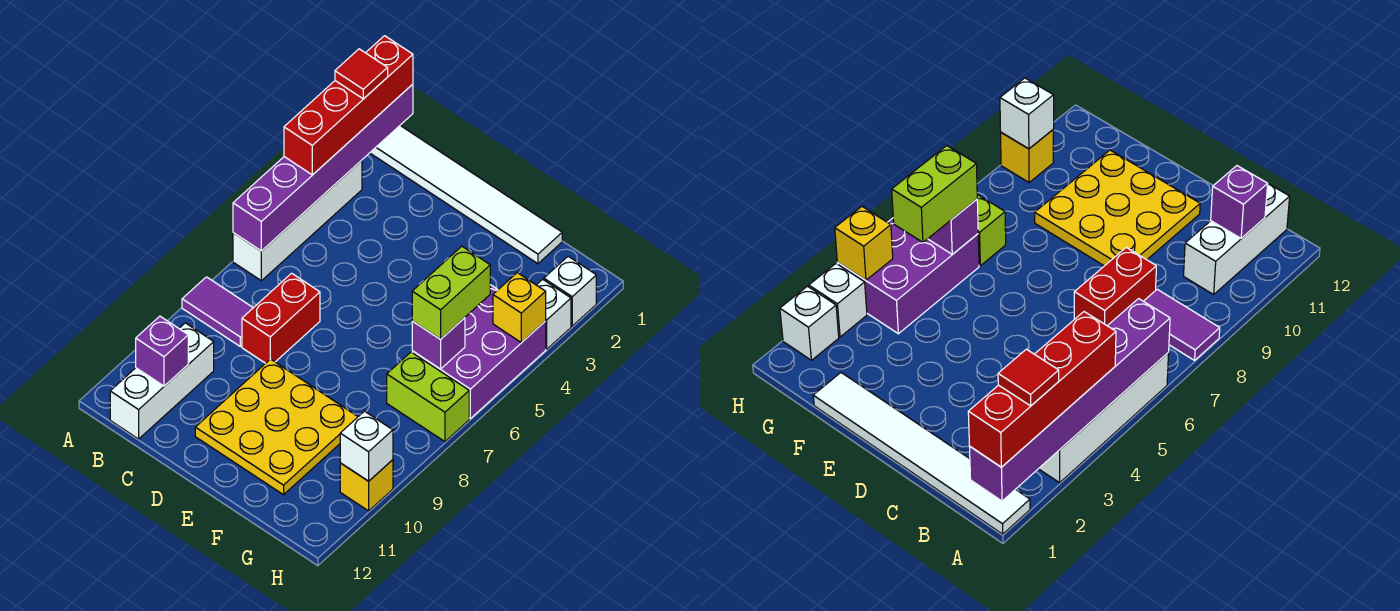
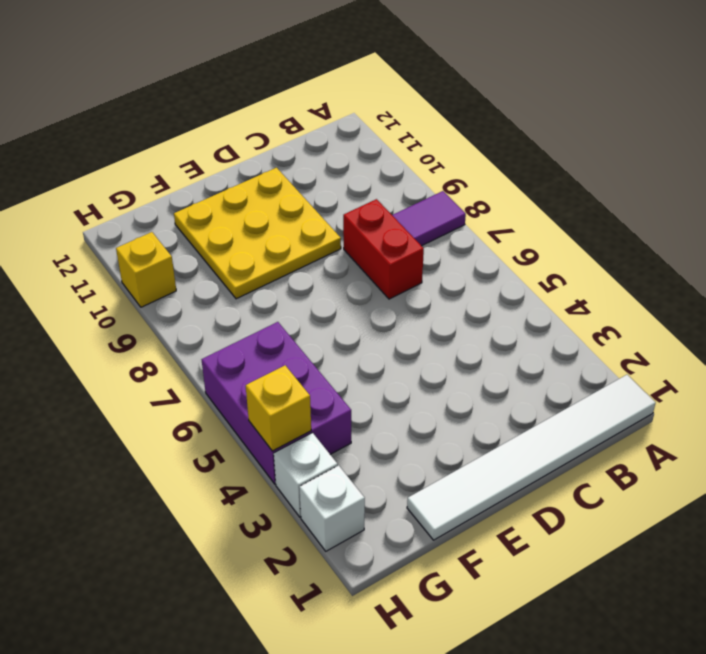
none -> white brick A3:A6 level 1
none -> white brick B10:B12 level 1
none -> lime brick G7:H7 level 1

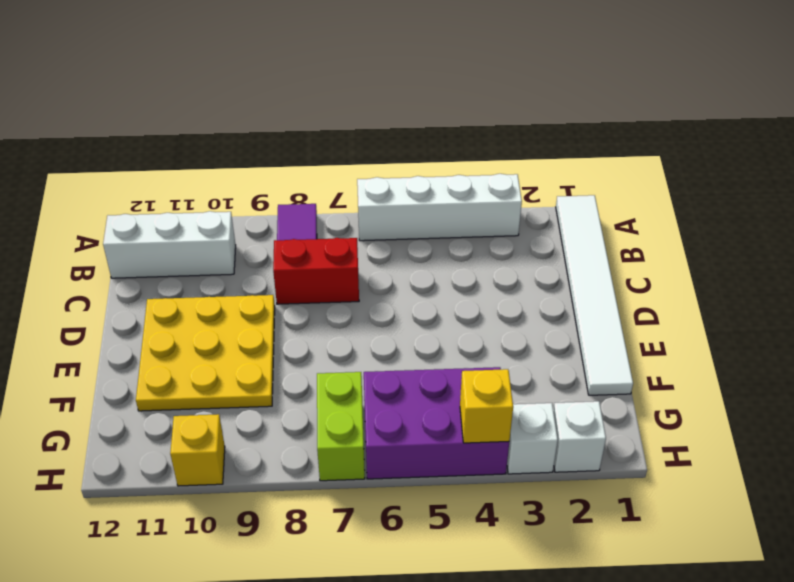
none -> purple brick A1:A6 level 2
none -> purple brick B11 level 2
none -> purple brick G6 level 2

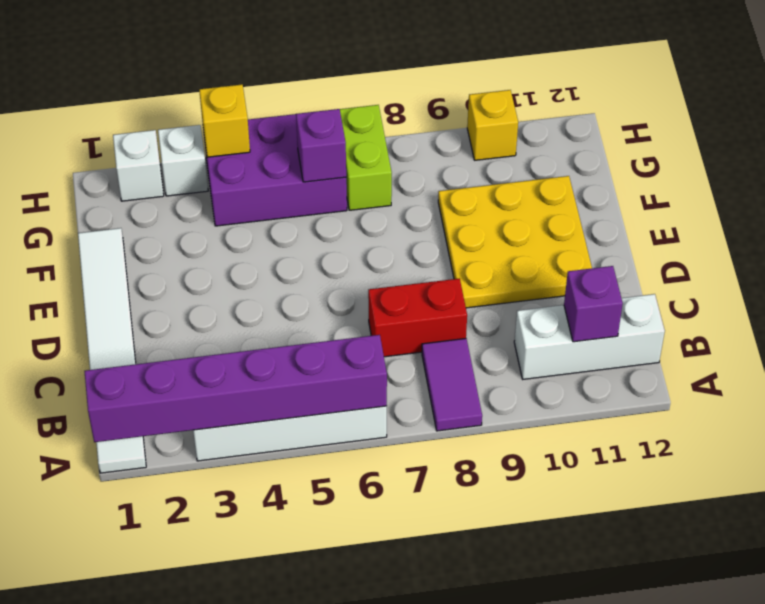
none -> white brick H10 level 2
none -> red brick A1:A4 level 3
none -> lime brick G5:G6 level 3

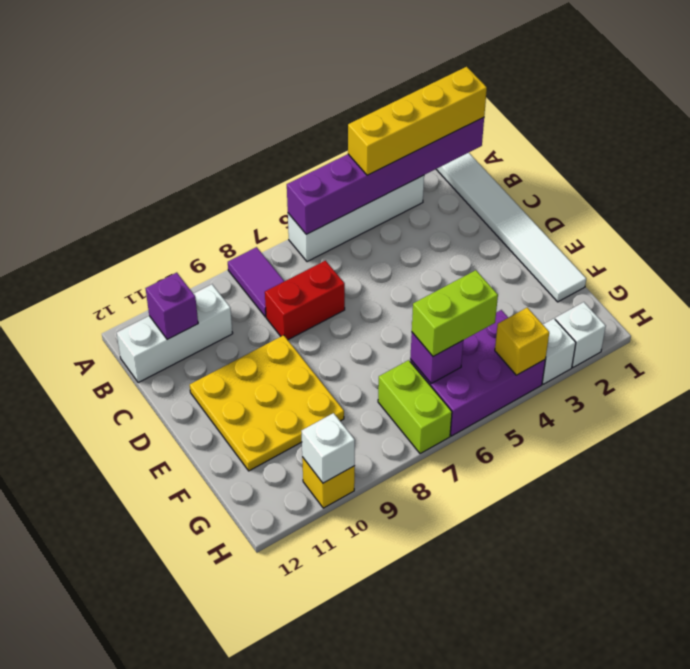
yellow brick A1:A4 level 3 -> red brick A1:A4 level 3
none -> red tile A2 level 4

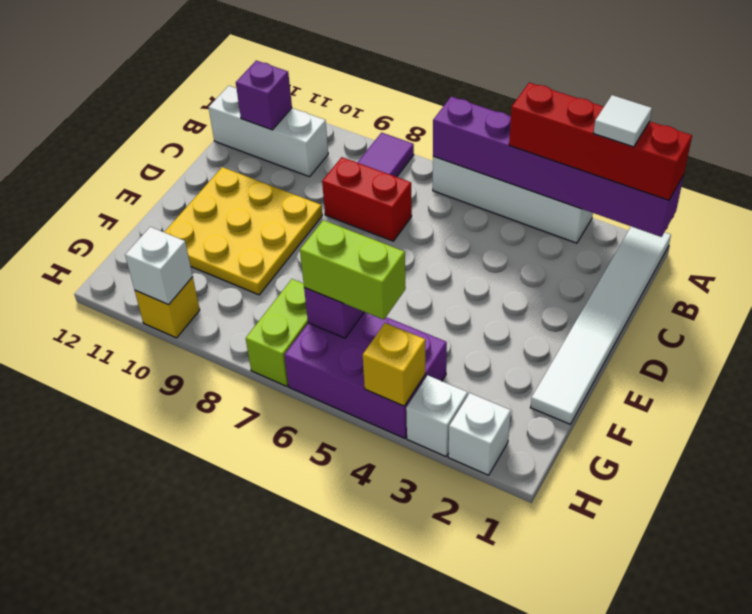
white tile A2 level 4 -> red tile A2 level 4

